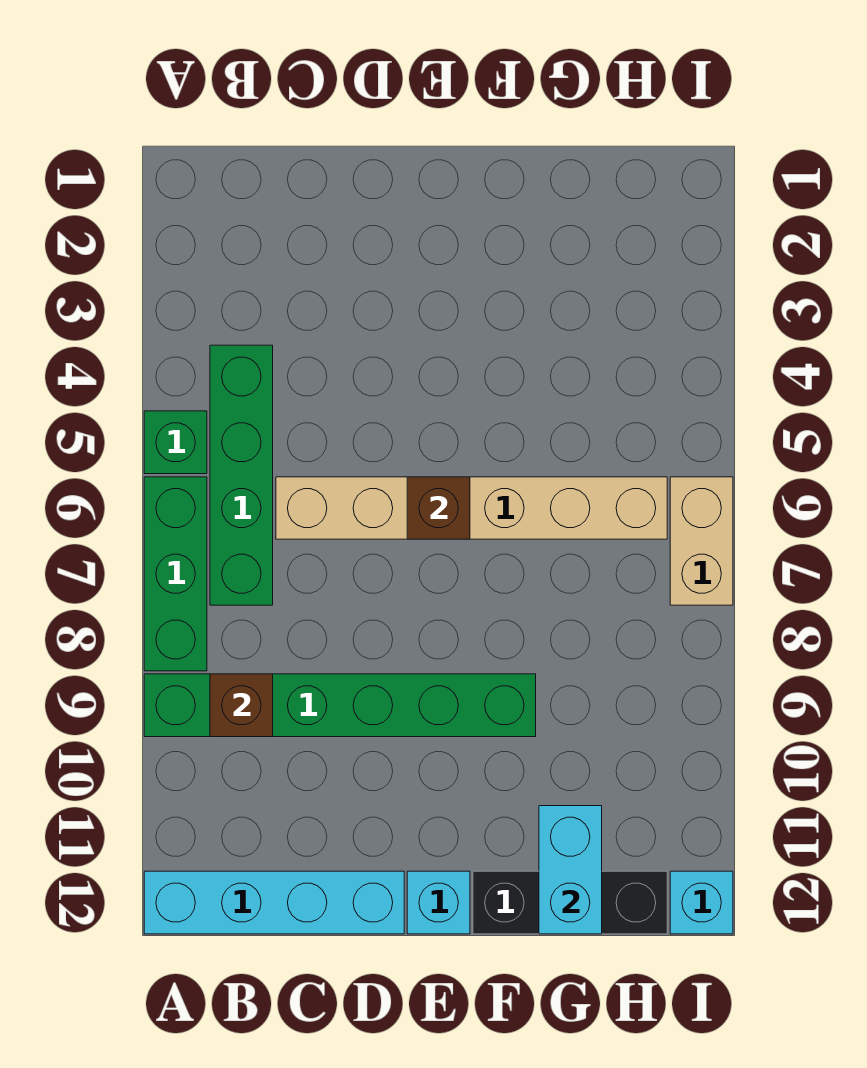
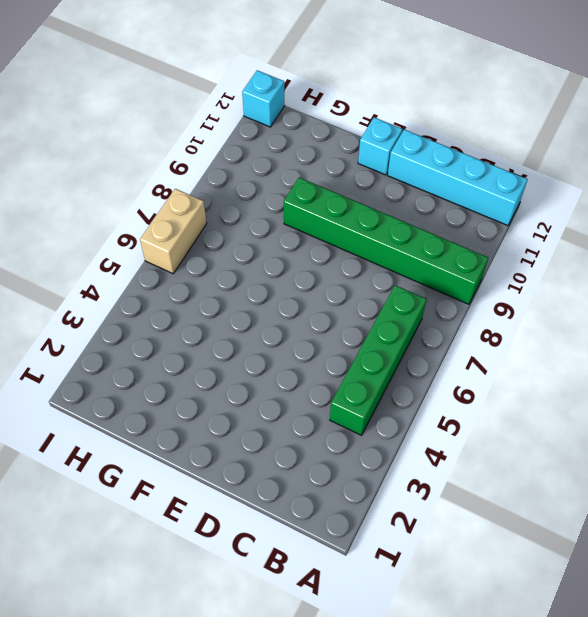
none -> green brick A5 level 1
none -> green brick A6:A8 level 1
none -> tan brick C6:H6 level 1

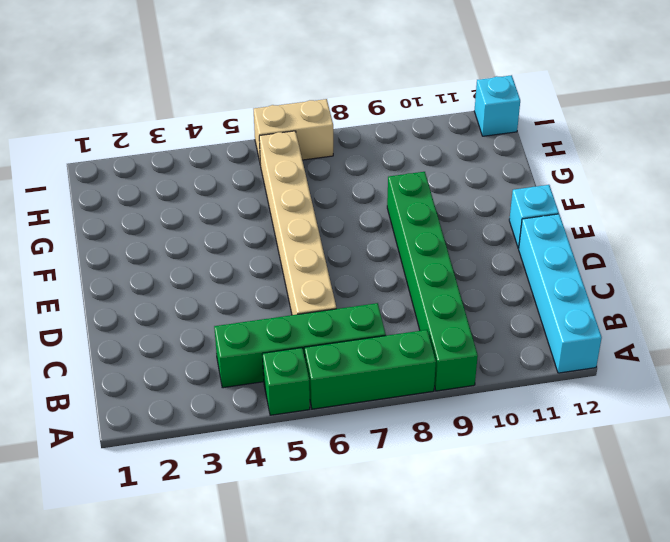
none -> black brick F12:H12 level 1
none -> brown brick B9 level 2
none -> brown brick E6 level 2

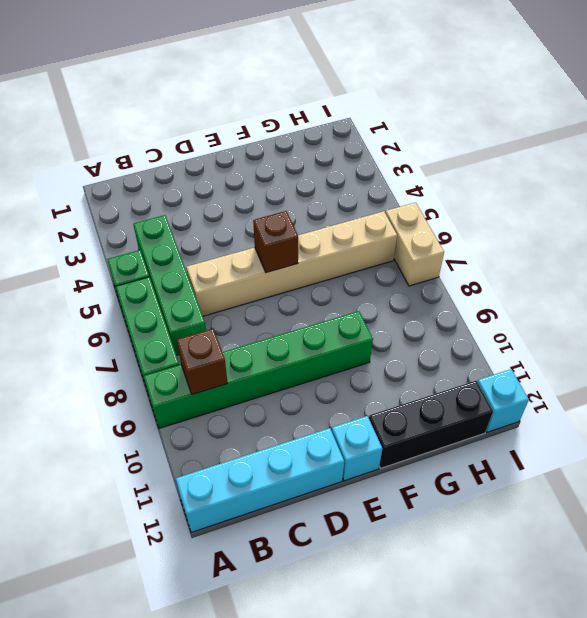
none -> cyan brick G11:G12 level 2

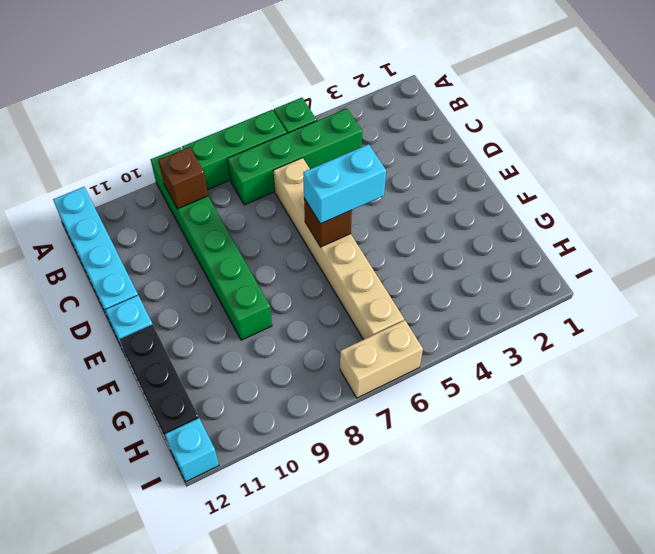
cyan brick E5:E6 level 3 -> cyan brick G11:G12 level 2

